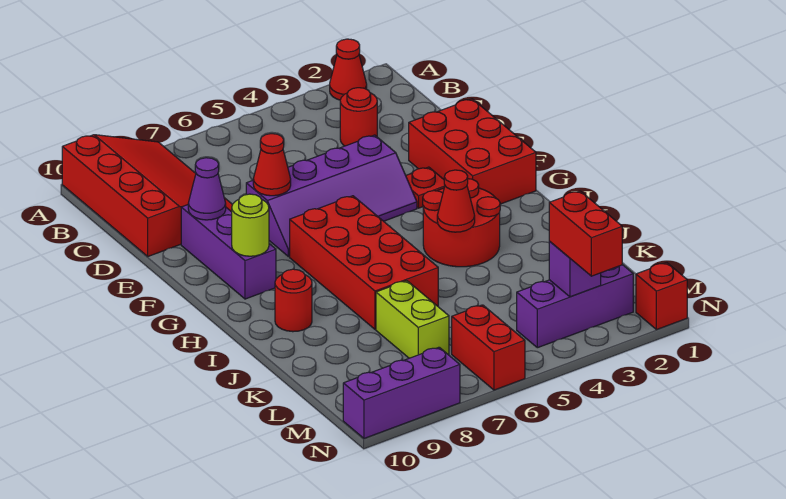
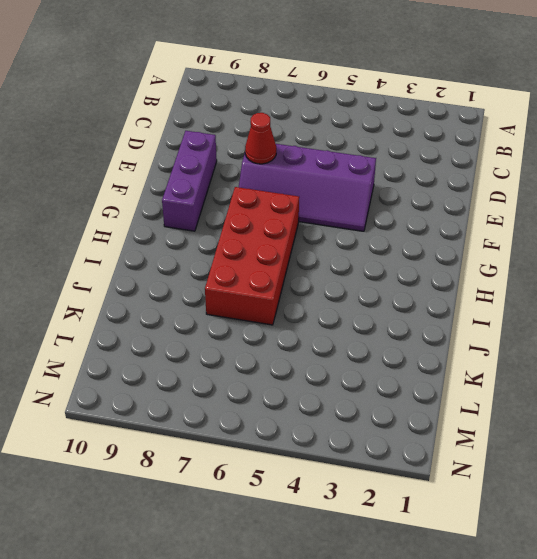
none -> red cone A2 level 1
none -> red slope A8:D10 level 1 top 10
none -> red round brick C3 level 1

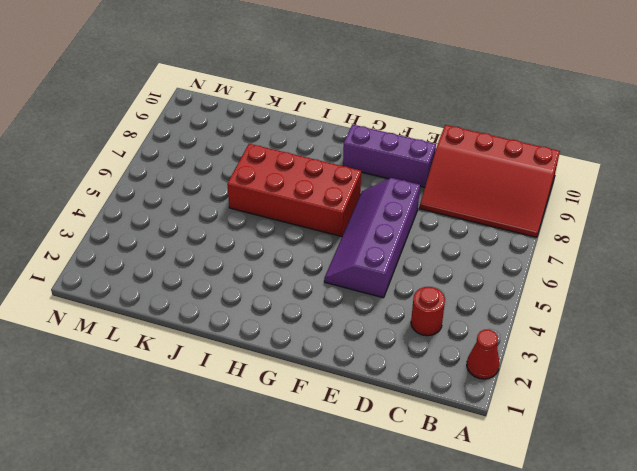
none -> red brick E1:G2 level 1
none -> red plate F3 level 1
none -> red round brick H3:I4 level 1

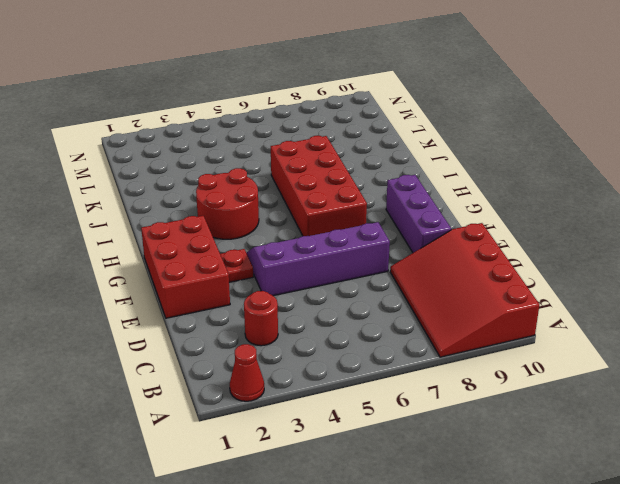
none -> red round brick I9 level 1
none -> lime brick K7:L7 level 1
none -> purple brick M2:M4 level 1

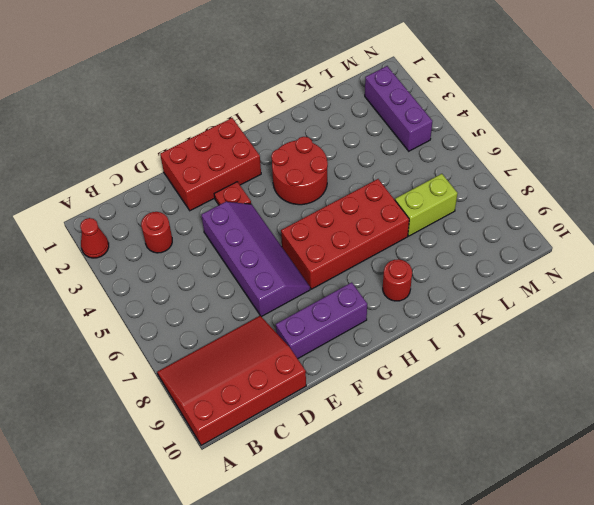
none -> red brick M6:N6 level 1
none -> red brick N1 level 1
none -> purple brick N8:N10 level 1

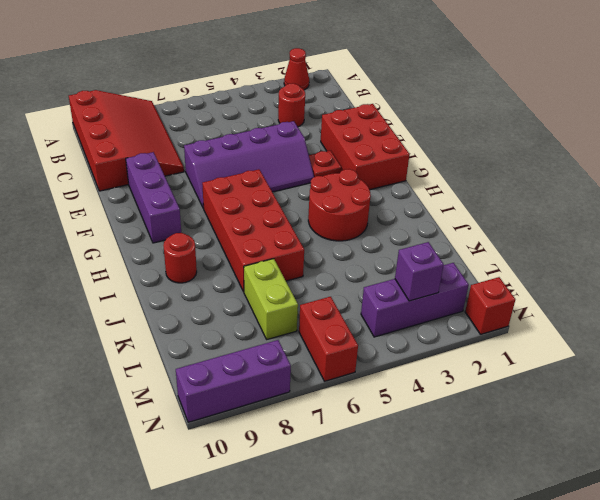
none -> red cone E7 level 2
none -> purple cone E9 level 2
none -> lime round brick G9 level 2

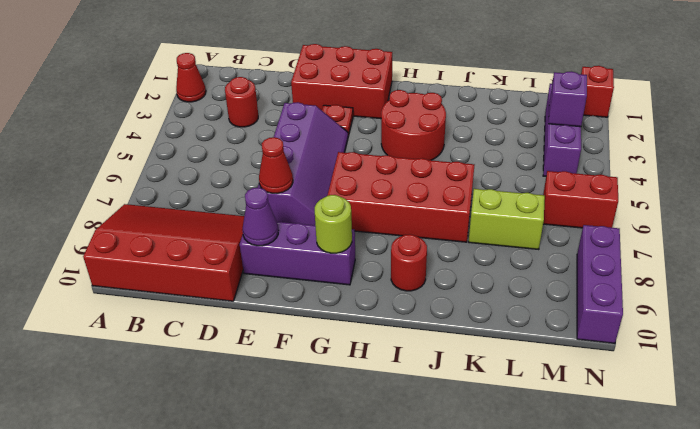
none -> red cone I4 level 2
none -> red brick M3:N3 level 3

